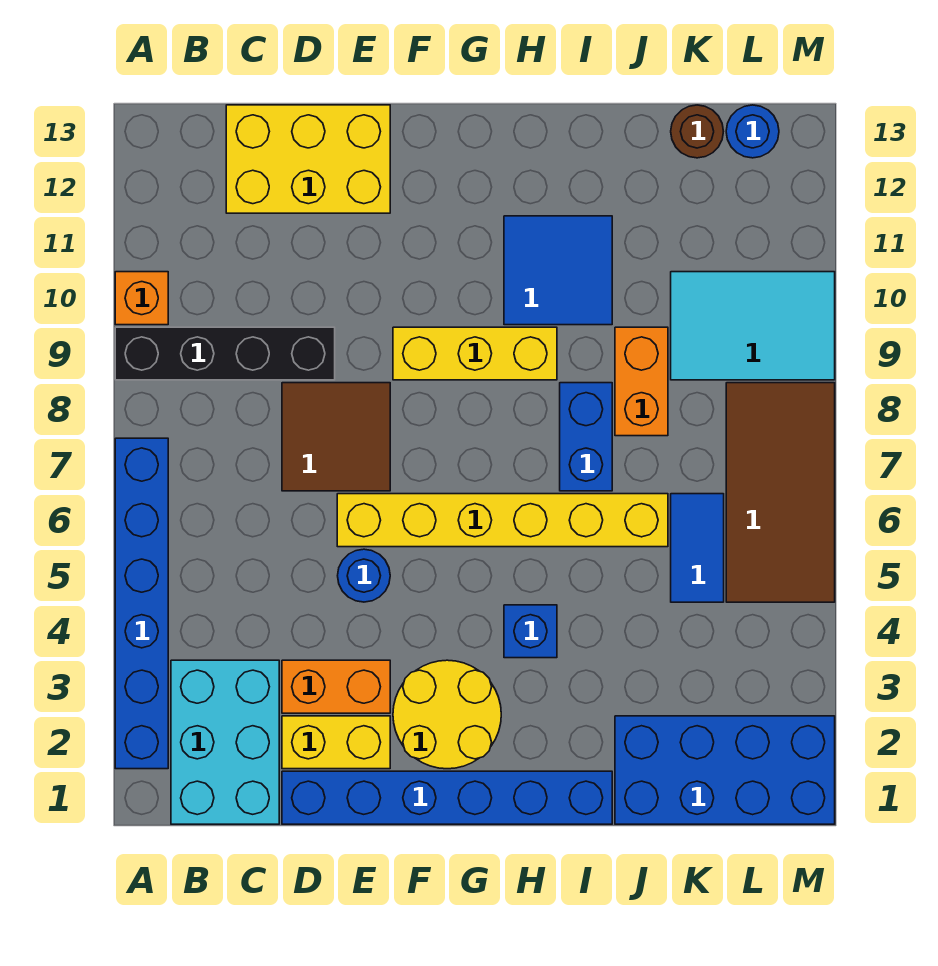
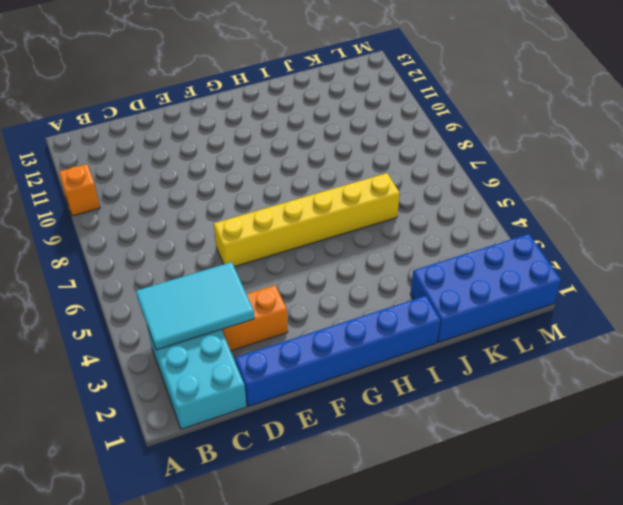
cyan tile B3:D4 level 2 -> cyan tile K9:M10 level 1
none -> blue brick A2:A7 level 1
none -> black brick A9:D9 level 1
none -> yellow brick C12:E13 level 1

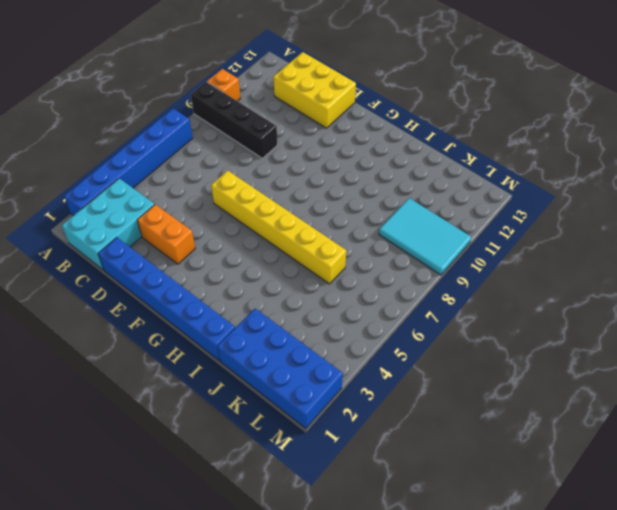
none -> yellow brick D2:E2 level 1
none -> brown tile D7:E8 level 1
none -> blue round brick E5 level 1

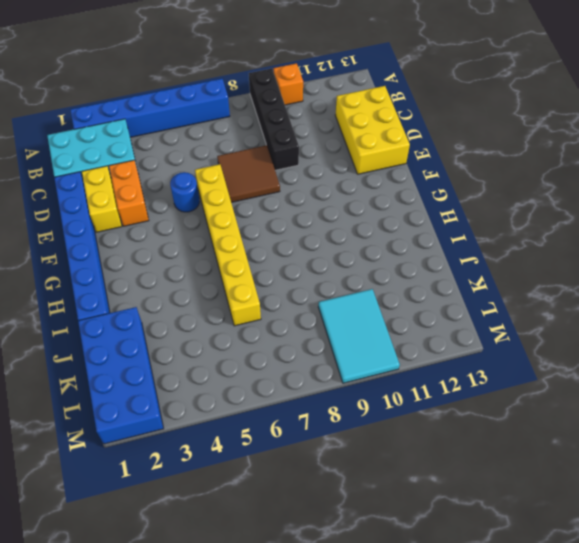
none -> yellow round brick F2:G3 level 1
none -> yellow brick F9:H9 level 1
none -> blue brick H4 level 1

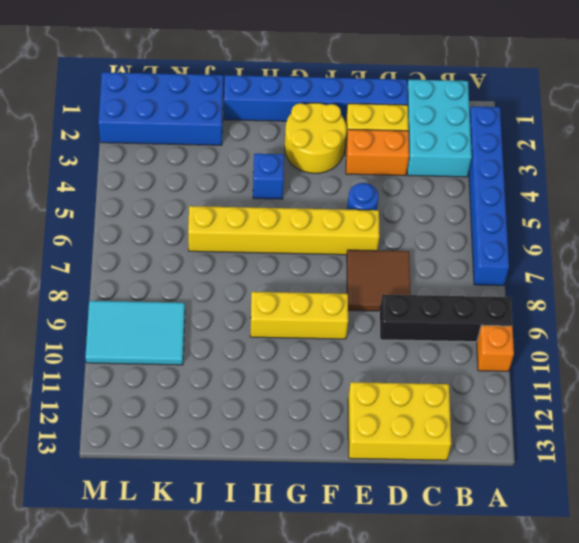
none -> blue tile H10:I11 level 1
none -> blue brick I7:I8 level 1
none -> orange brick J8:J9 level 1

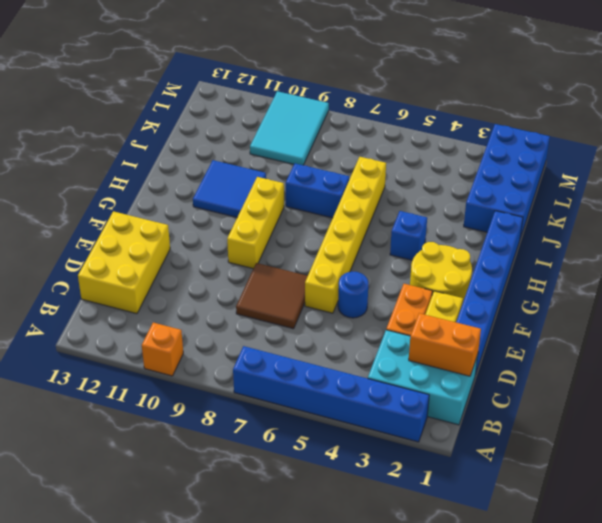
orange brick C1:C2 level 2 -> orange brick J8:J9 level 1
none -> black brick A9:D9 level 1
none -> blue tile K5:K6 level 1
none -> brown round brick K13 level 1

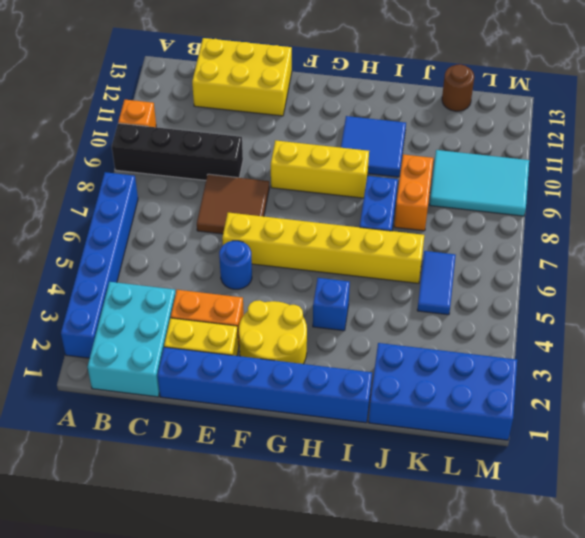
none -> brown tile L5:M8 level 1
none -> blue round brick L13 level 1

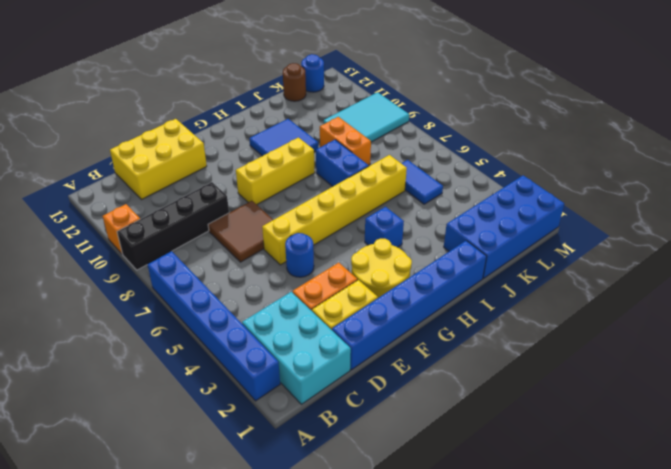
none -> brown tile L5:M8 level 1

